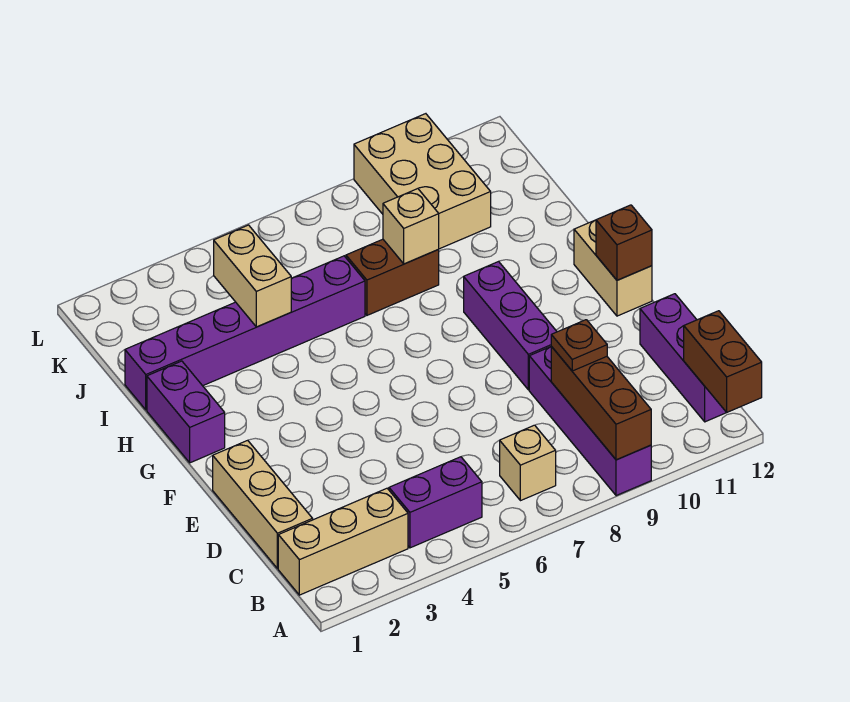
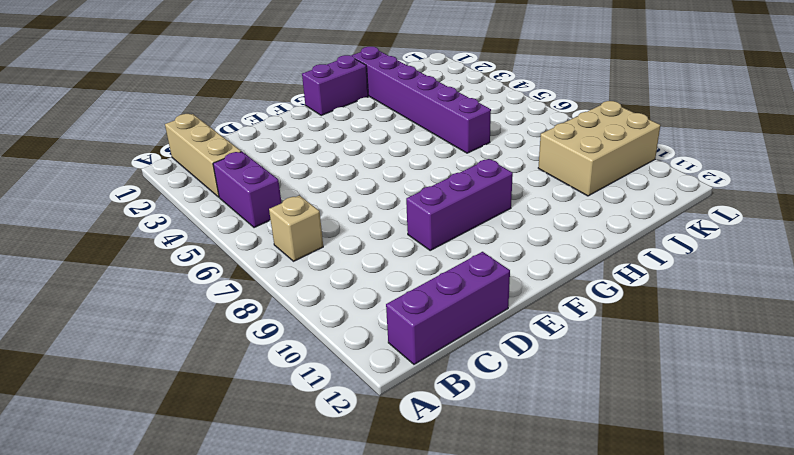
none -> purple brick A9:D9 level 1
none -> tan brick C1:E1 level 1
none -> tan brick F12:G12 level 1

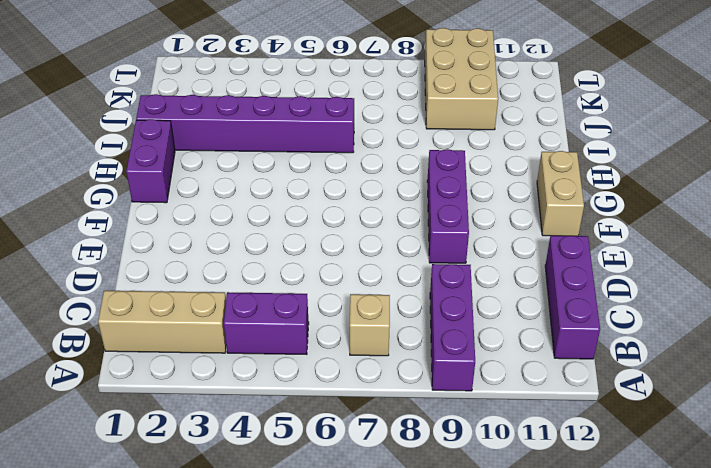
purple brick A9:C9 level 1 -> purple brick A9:D9 level 1
none -> tan brick C1:E1 level 1
none -> brown brick I7:I8 level 1
none -> brown brick A9:C9 level 2

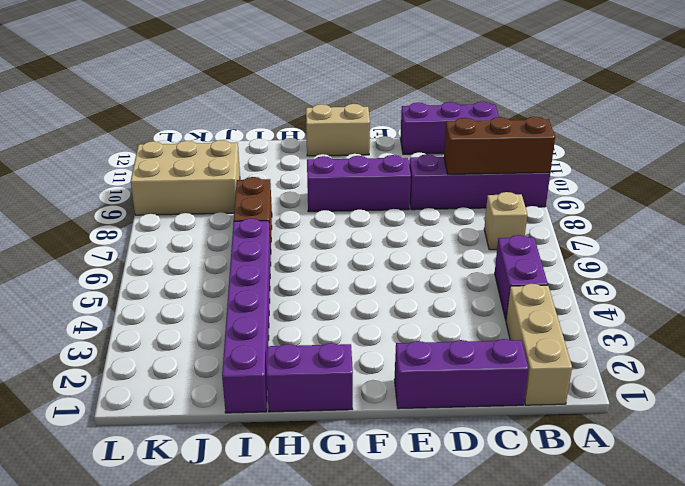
purple brick C1:E1 level 1 -> tan brick C1:E1 level 1
none -> brown brick A12:B12 level 2
none -> brown brick F12 level 2
none -> tan brick I4:J4 level 2

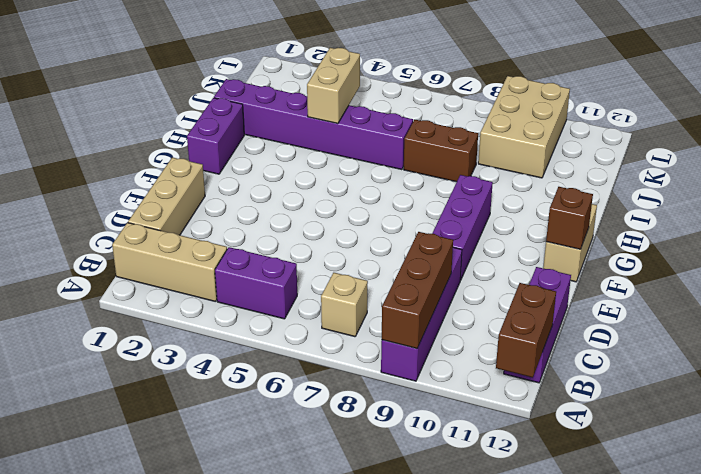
none -> tan brick I8 level 2
none -> brown plate C9 level 3

